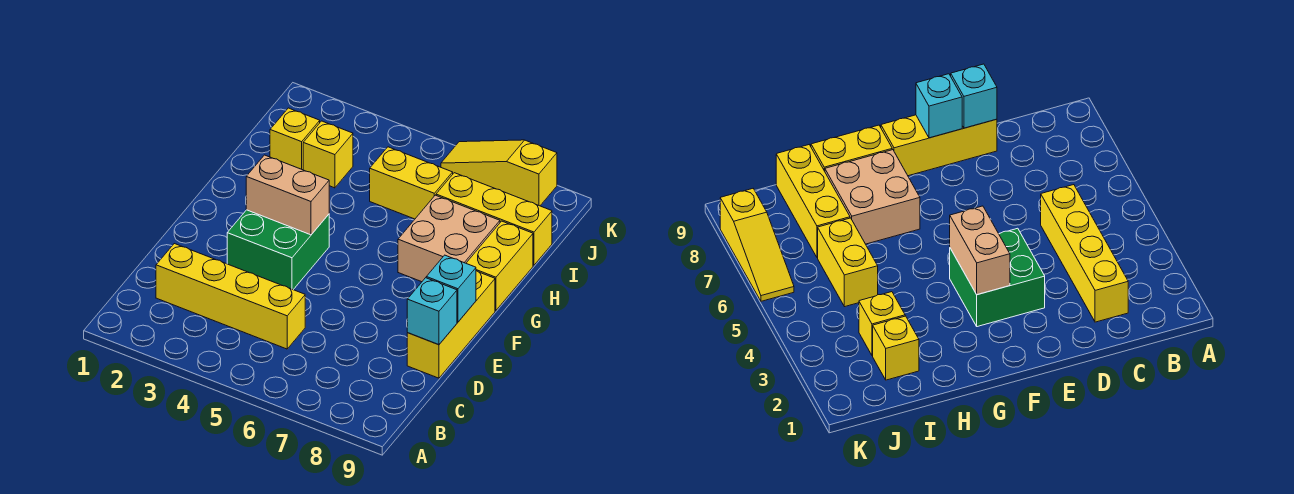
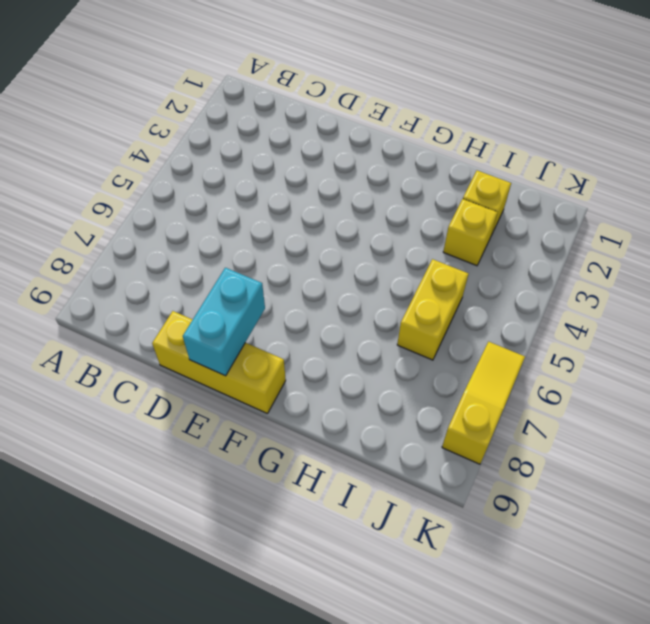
cyan brick E8:E9 level 2 -> cyan brick E9 level 2
none -> yellow brick C2:C5 level 1
none -> green brick E3:F4 level 1
none -> tan brick G7:H8 level 1

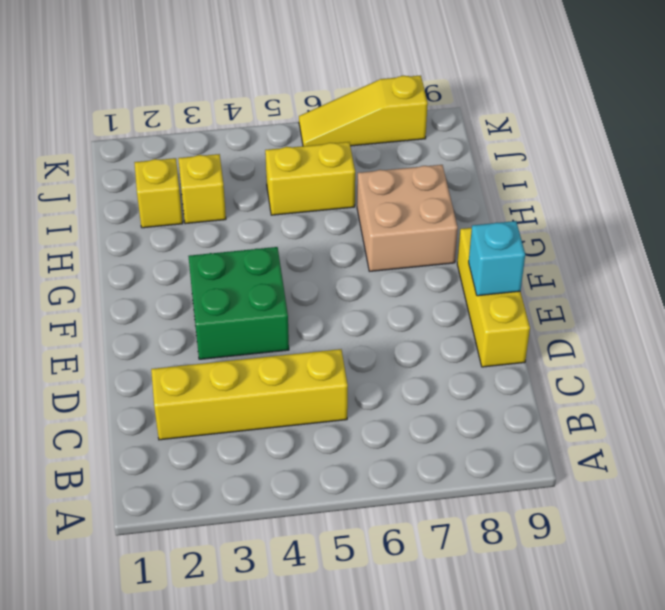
none -> yellow brick G9:H9 level 1
none -> yellow brick I7:I9 level 1
none -> cyan brick D9 level 2

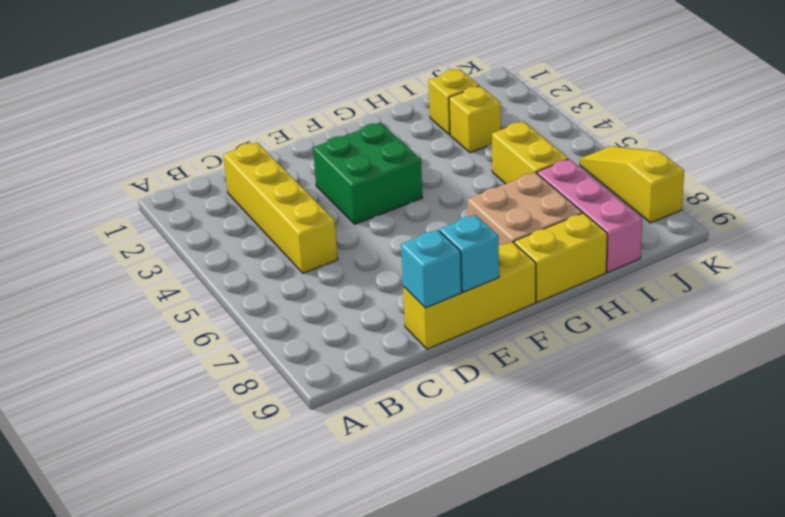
pink brick I7:I9 level 1 -> yellow brick I7:I9 level 1
none -> tan brick F3:F4 level 2

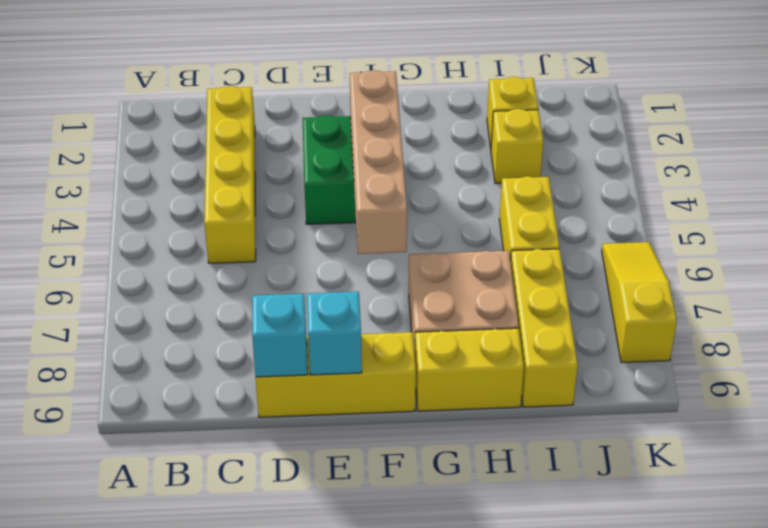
tan brick F3:F6 level 2 -> tan brick F3:F4 level 2

